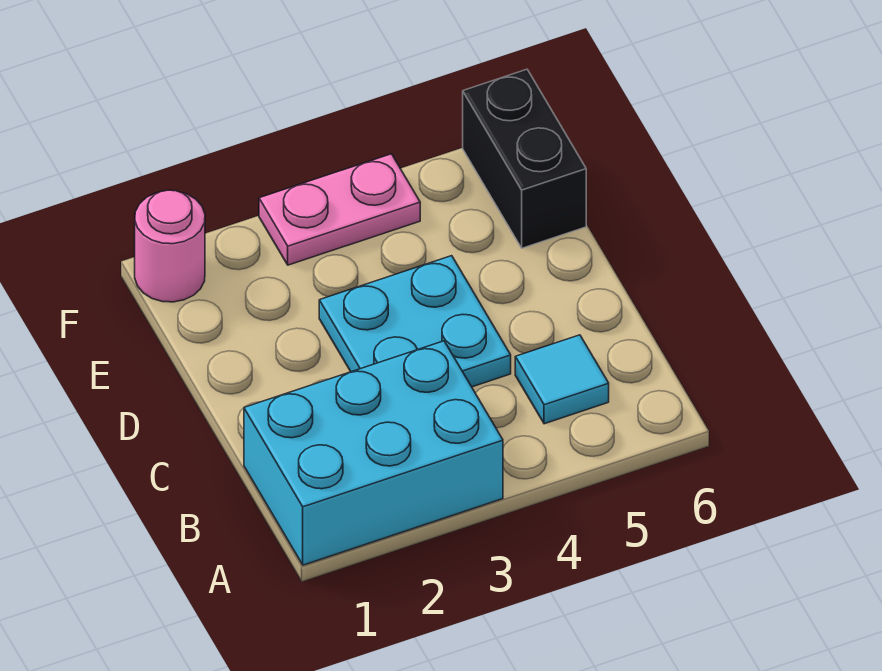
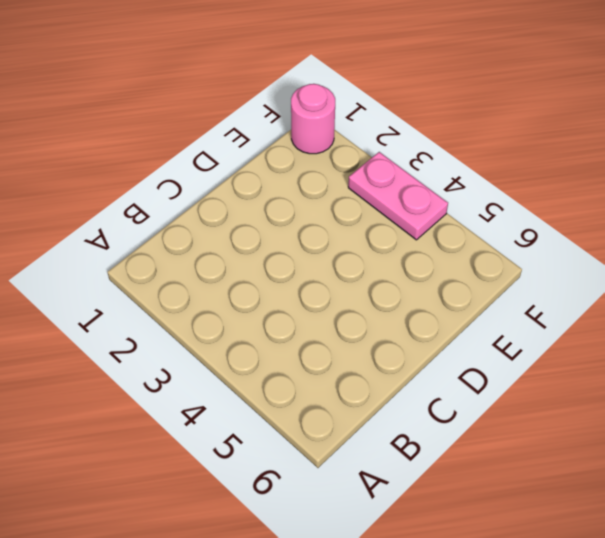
none -> cyan brick A1:B3 level 1
none -> cyan tile B5 level 1

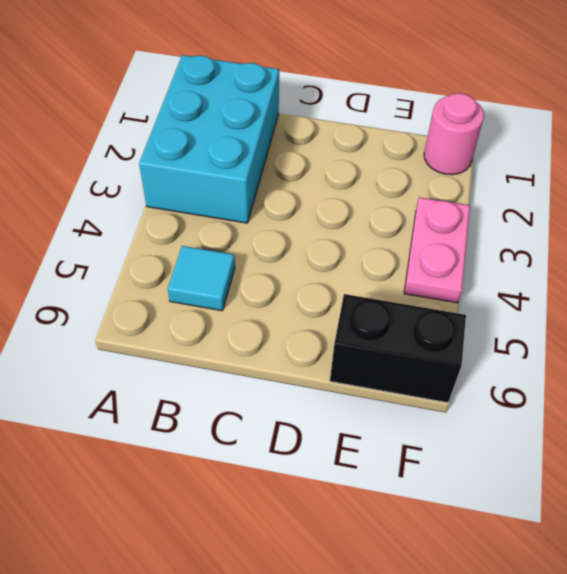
none -> cyan plate C3:D4 level 1

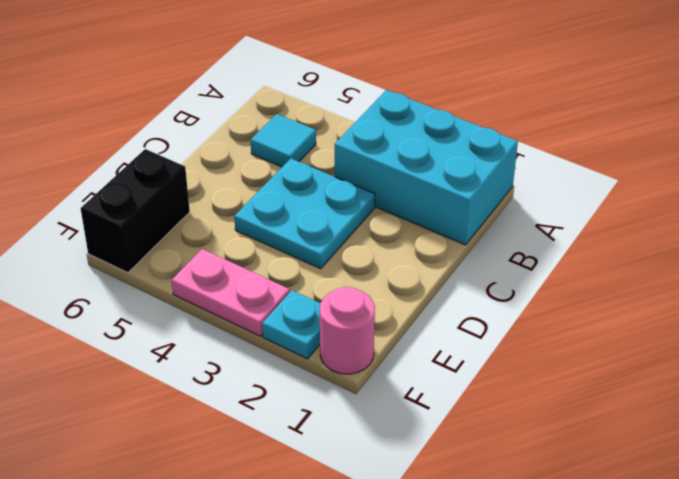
cyan plate F2 level 1 -> none

